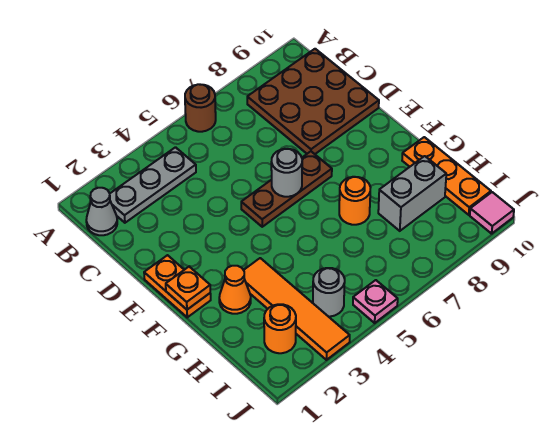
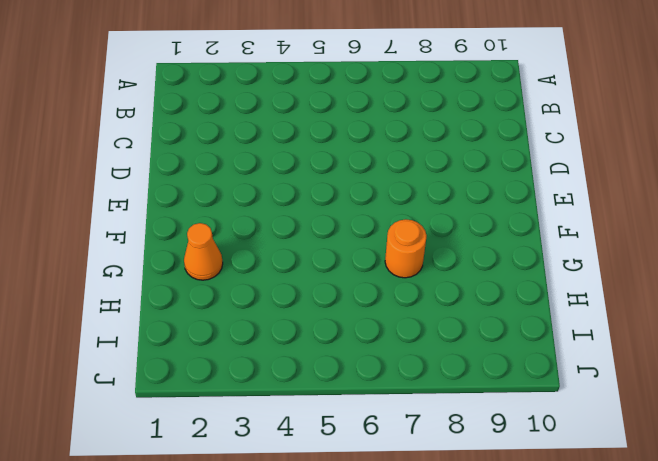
none -> brown round brick A6 level 1
none -> grey cone B1 level 1
none -> grey plate B2:B4 level 1

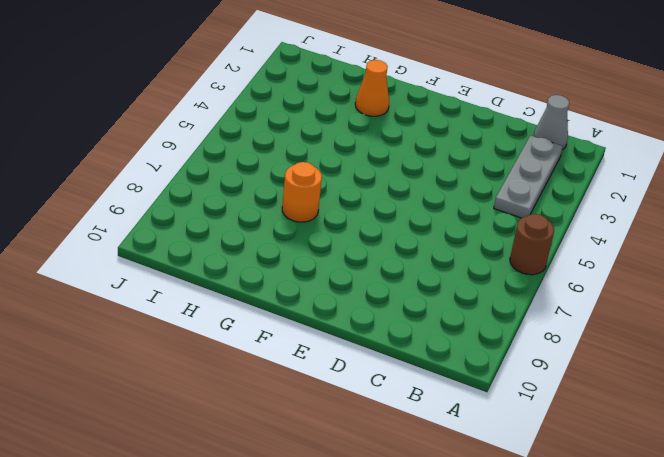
none -> brown plate B8:D10 level 1
none -> orange plate E1:F1 level 1
none -> brown plate E5:E7 level 1

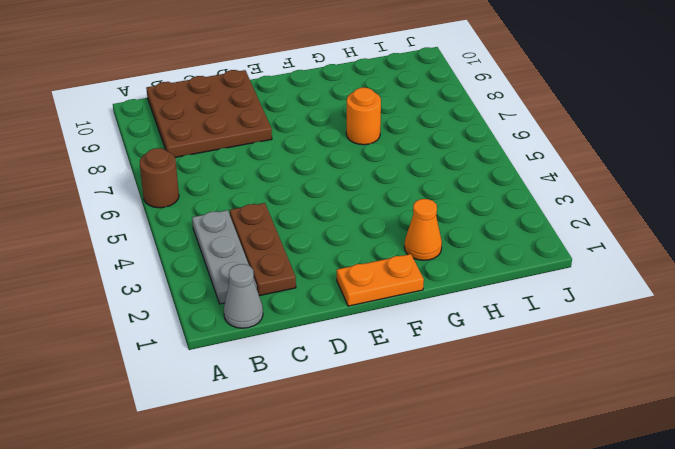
brown plate C2:C4 level 1 -> brown plate E5:E7 level 1
none -> orange tile G3:J3 level 1
none -> orange plate G10:I10 level 1
none -> grey brick H8:H9 level 1

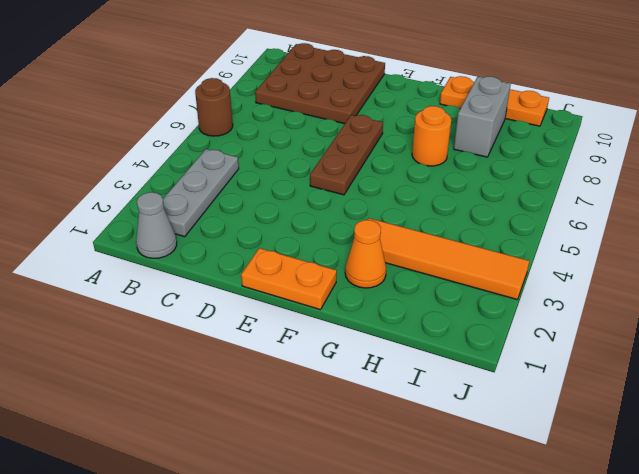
none -> orange round brick I2 level 1
none -> grey round brick I4 level 1
none -> pink plate J5 level 1

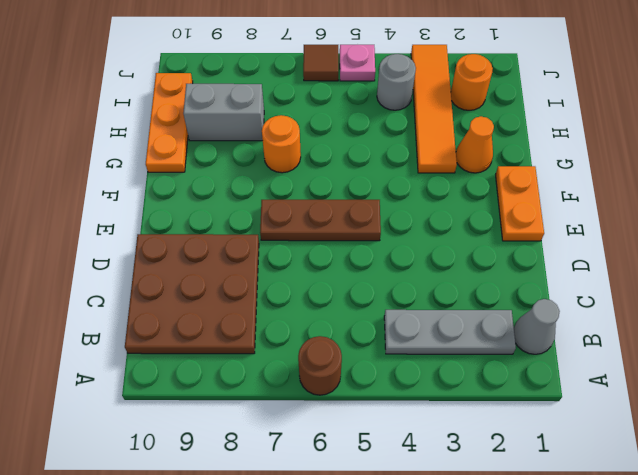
brown tile J6 level 1 -> none
none -> pink tile J10 level 1
none -> grey round brick E6 level 2
none -> orange plate F1 level 2

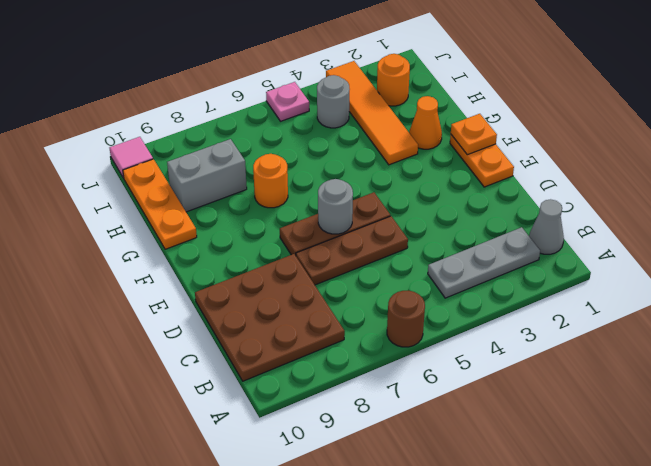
brown plate D5:D7 level 1 -> none

